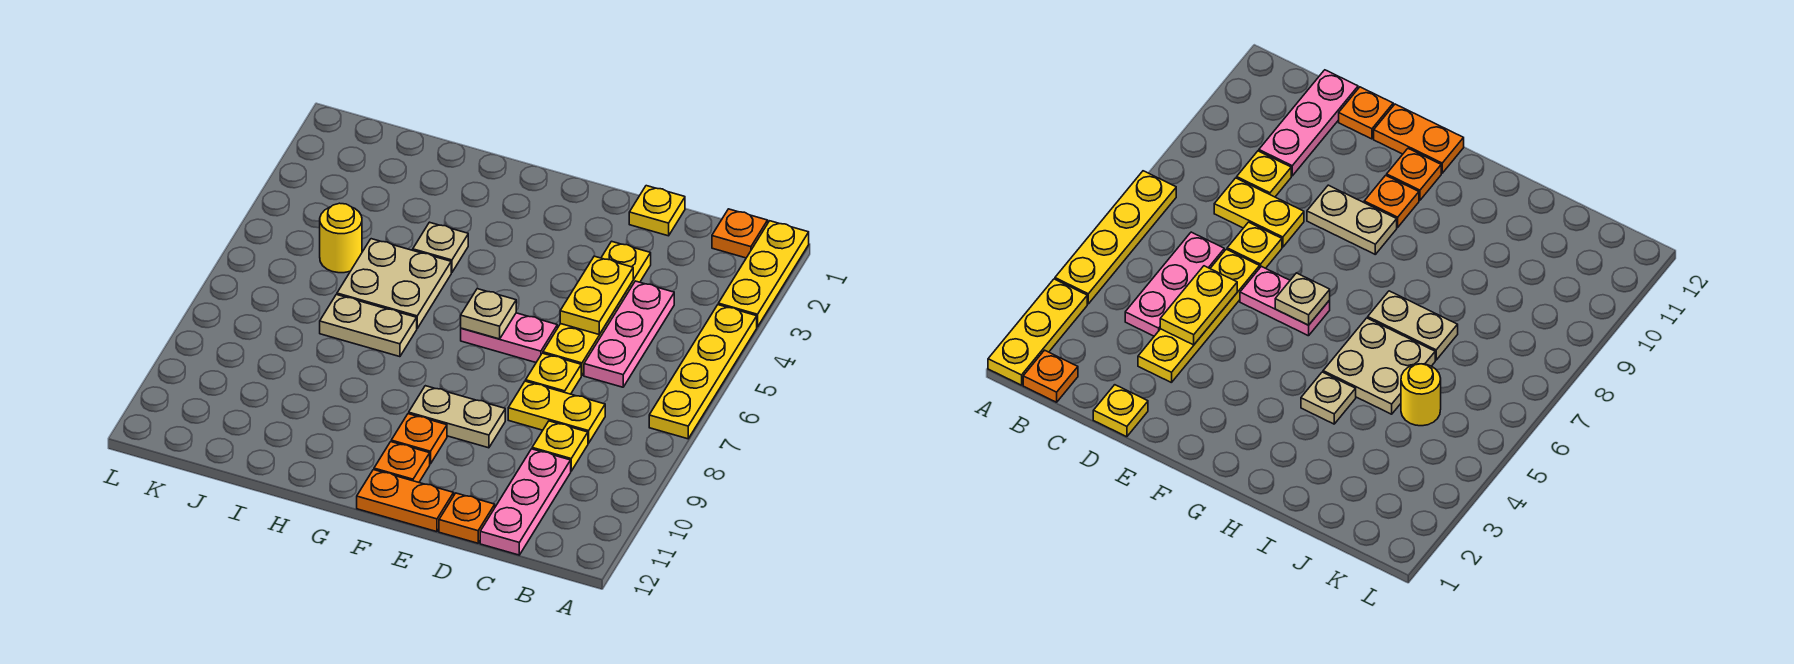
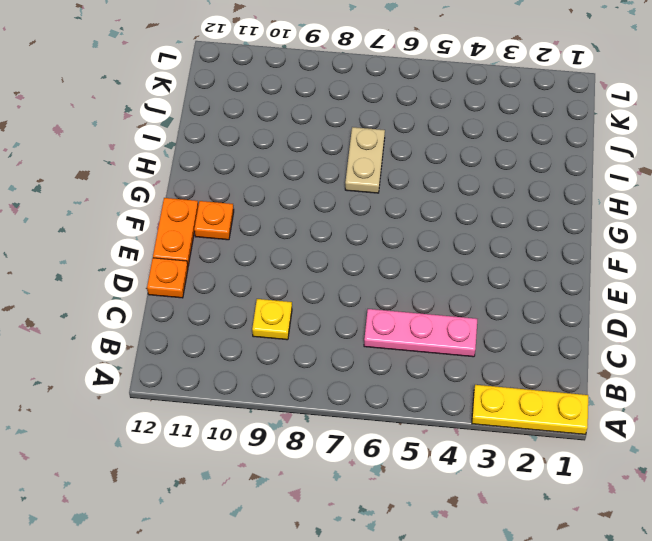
none -> yellow plate A4:A7 level 1
none -> orange plate B1 level 1
none -> yellow plate C8:D8 level 1

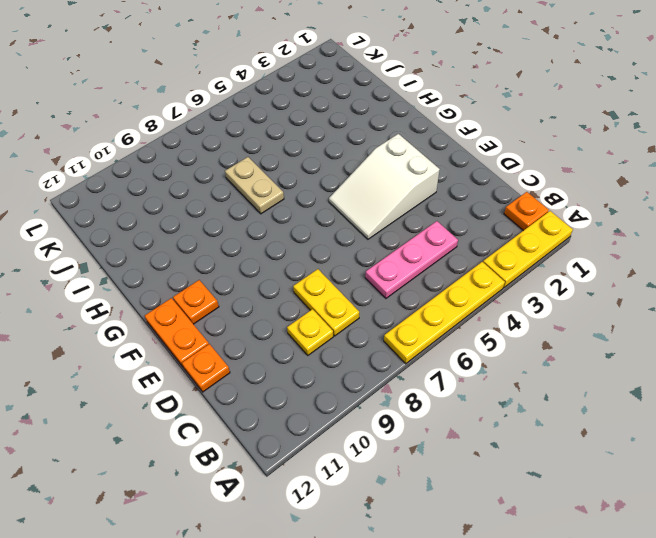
white slope E3:F5 level 1 top 3 -> none
none -> pink plate C10:C12 level 1
none -> yellow plate D1 level 1
none -> yellow plate D3:D6 level 1

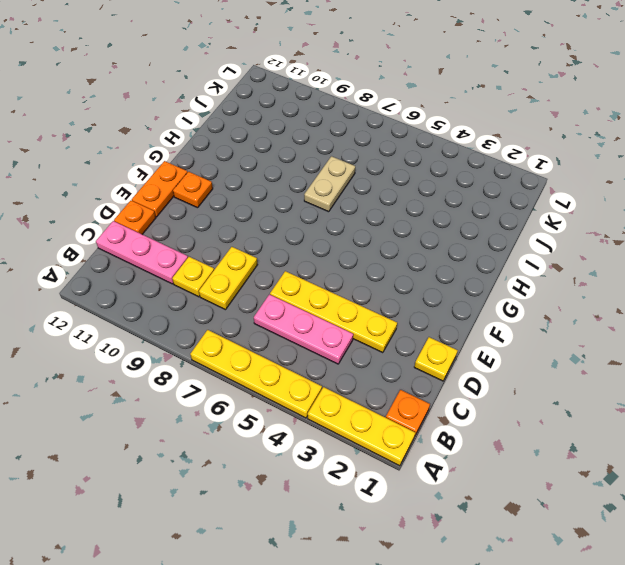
none -> yellow plate D7 level 1
none -> pink plate E6:F6 level 1
none -> tan plate E9:F9 level 1

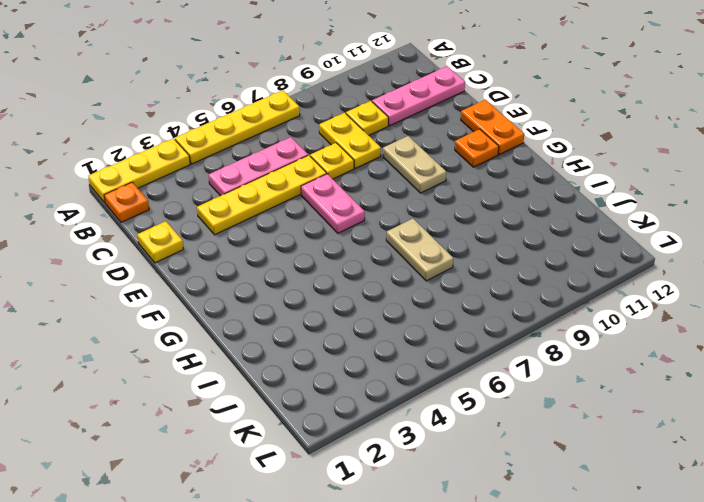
none -> orange plate D12 level 1
none -> orange plate F10 level 1
none -> tan plate H4 level 1

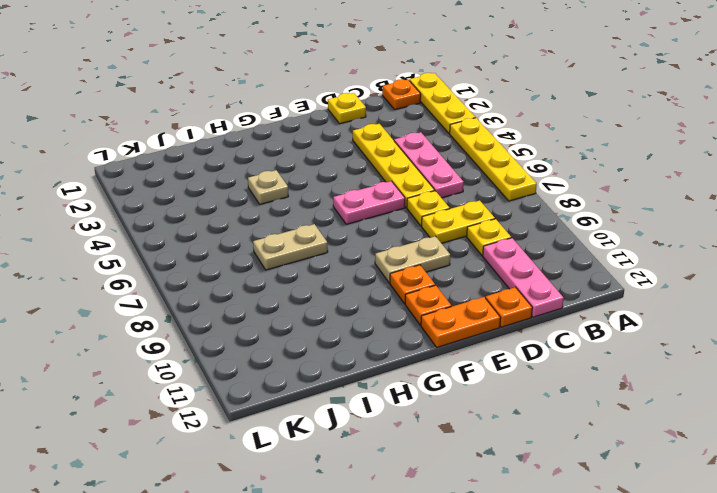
none -> tan plate H5:I6 level 1
none -> yellow round brick J5 level 1
none -> yellow plate D4:D5 level 2

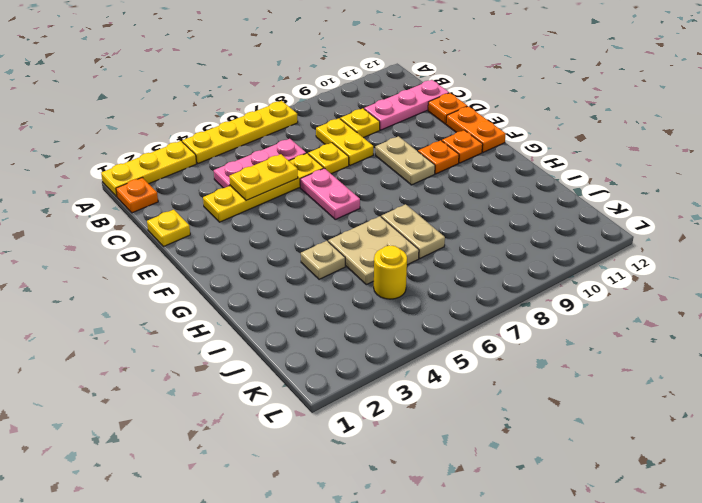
none -> tan plate F6 level 2

